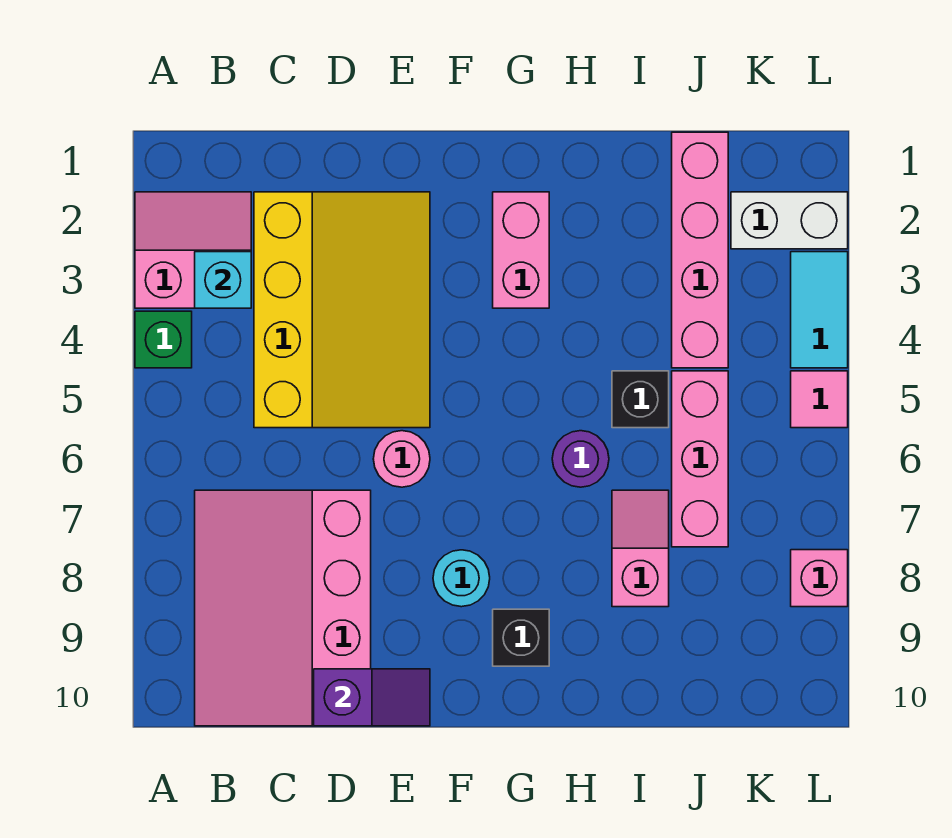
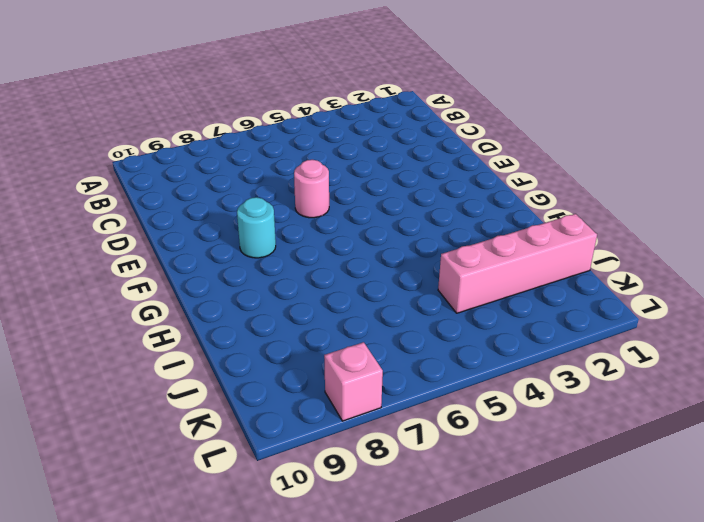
none -> pink slope A2:B3 level 1 top 3
none -> green brick A4 level 1
none -> pink slope B7:D10 level 1 top D

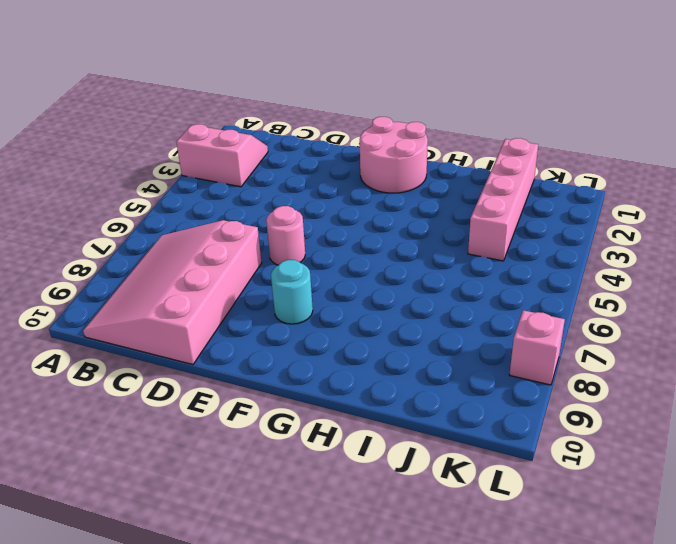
pink round brick F1:G2 level 1 -> pink brick G2:G3 level 1
none -> green brick A4 level 1
none -> yellow slope C2:E5 level 1 top C
none -> black brick G9 level 1

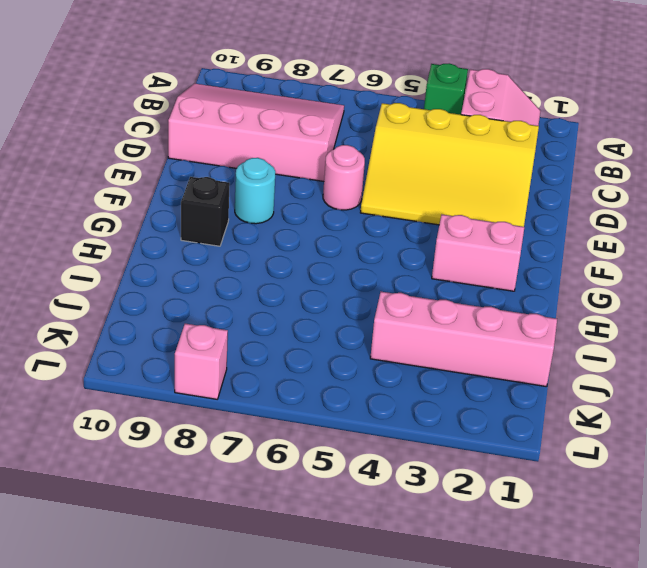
none -> purple round brick H6 level 1
none -> black brick I5 level 1
none -> pink slope I7:I8 level 1 top 8

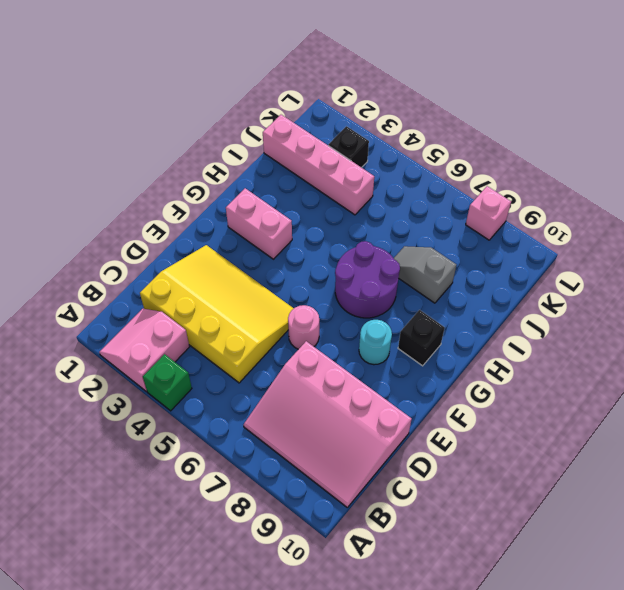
purple round brick G6:H7 level 1 -> purple round brick H6 level 1
grey slope I7:I8 level 1 top 8 -> pink slope I7:I8 level 1 top 8
black brick K3 level 1 -> black brick I5 level 1
none -> pink brick J5:J7 level 1
none -> white brick K2:L2 level 1
none -> cyan tile L3:L4 level 1

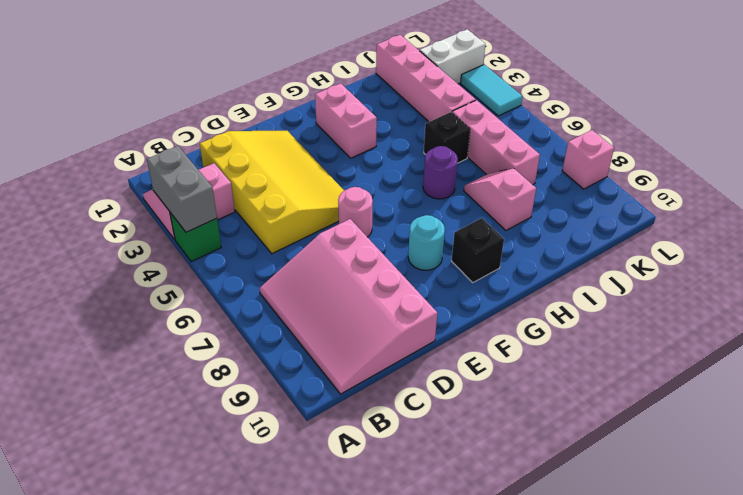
grey brick A3:A4 level 2 -> none
none -> pink tile L5 level 1
none -> cyan brick B3 level 2
none -> purple slope D10:E10 level 2 top D

